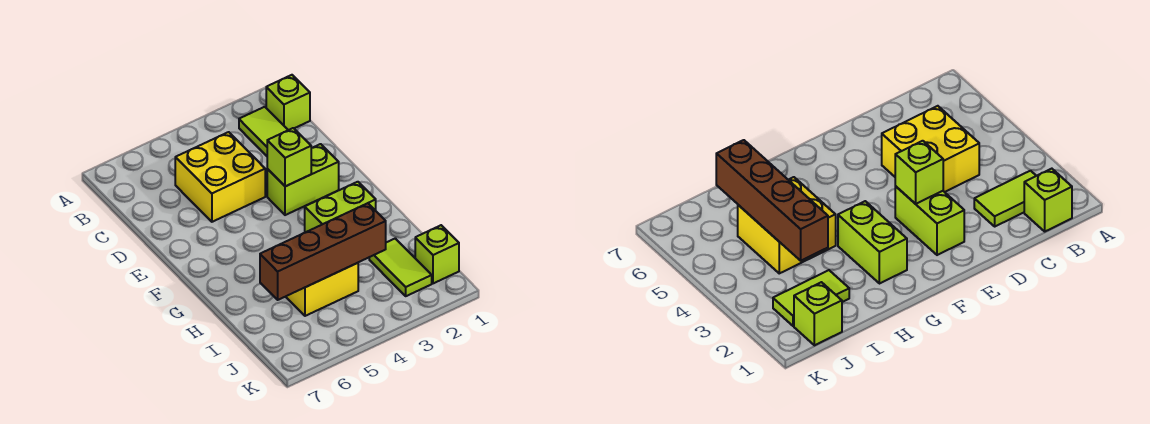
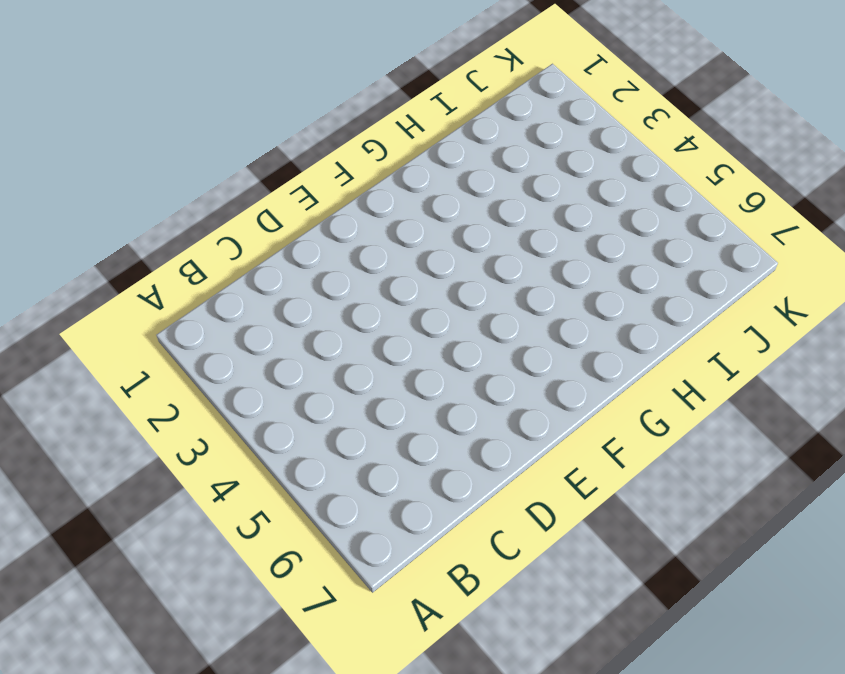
none -> lime brick B1 level 1
none -> lime tile B2:C2 level 1

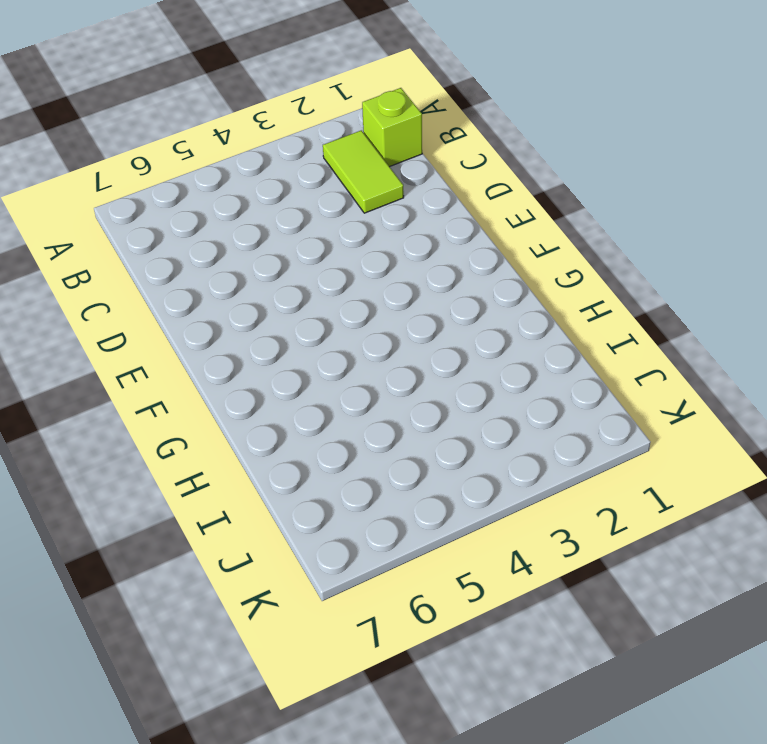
none -> yellow brick C4:D5 level 1
none -> lime brick E2:E3 level 1

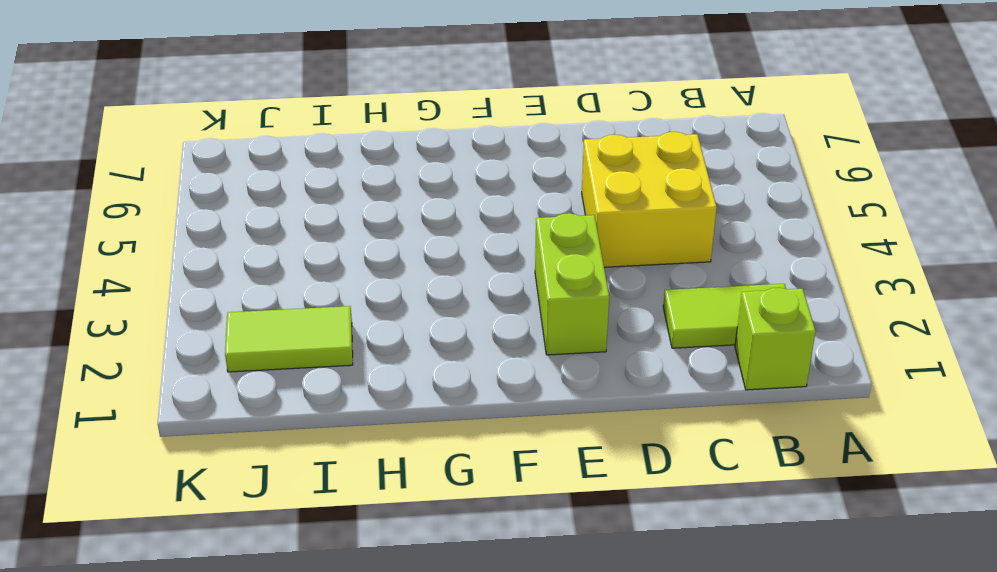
none -> lime brick G2:G3 level 1
none -> yellow brick H4:I5 level 1

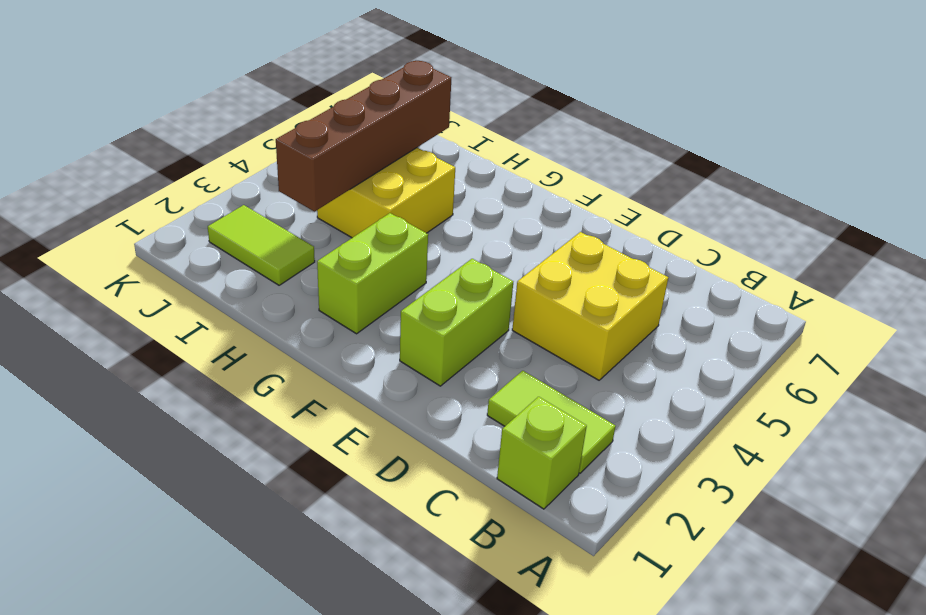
none -> lime brick J1 level 1
none -> lime brick E3 level 2

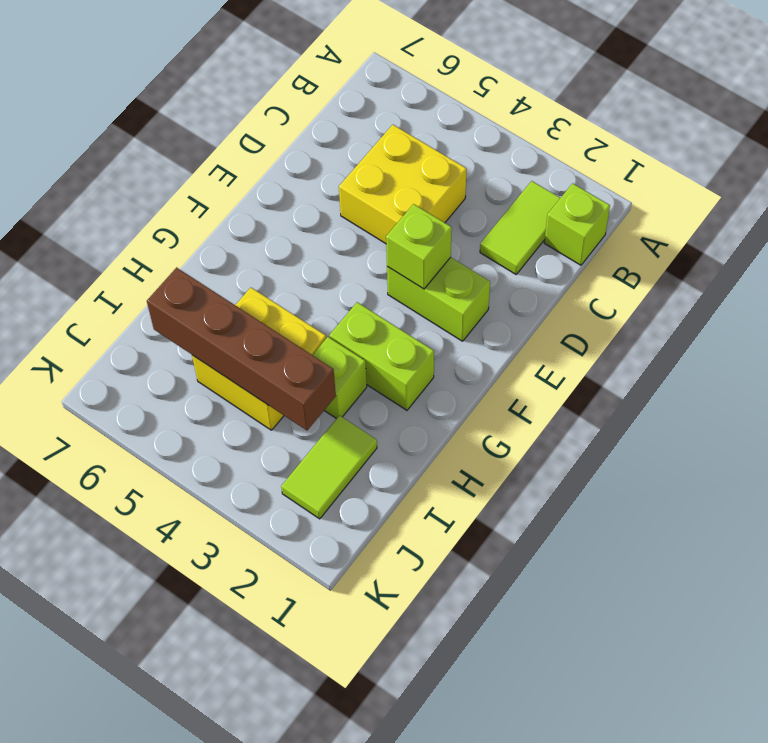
lime brick H3 level 1 -> lime brick J1 level 1

